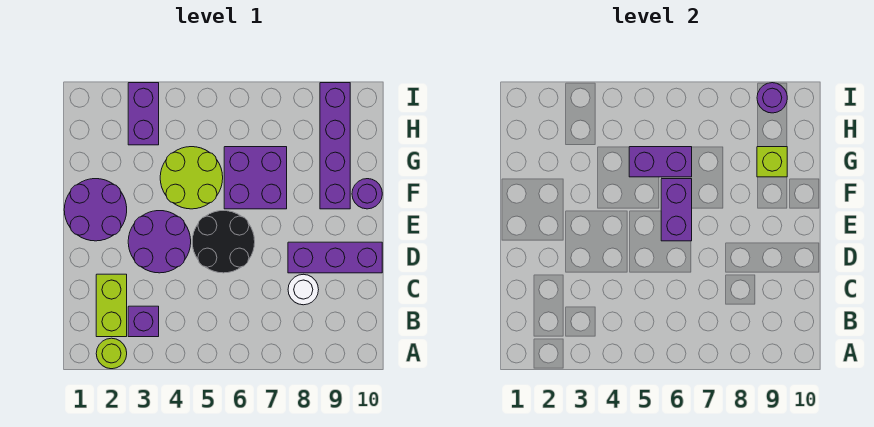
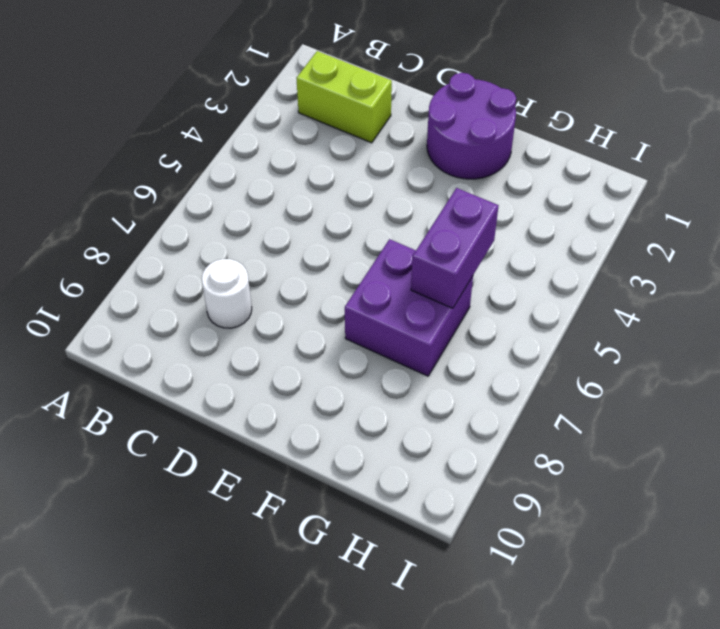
none -> lime round brick A2 level 1
none -> purple brick B3 level 1
none -> purple round brick D3:E4 level 1

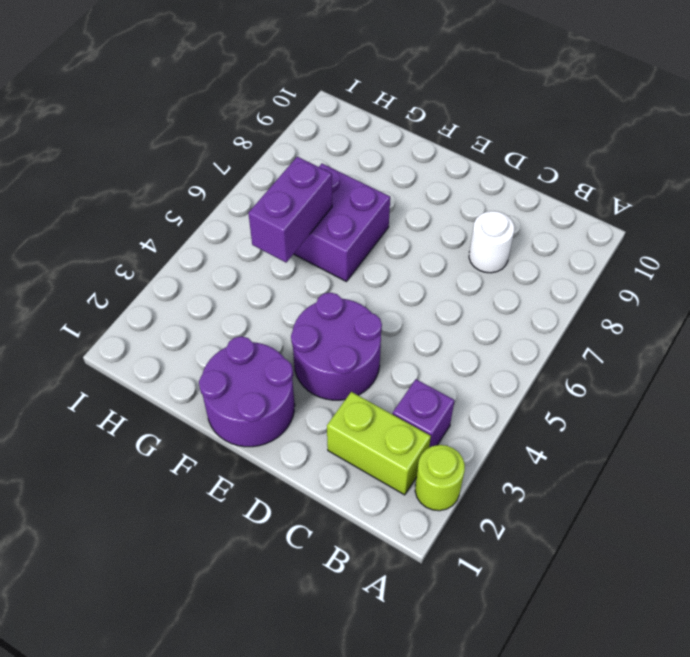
none -> black round brick D5:E6 level 1
none -> purple brick D8:D10 level 1
none -> lime round brick F4:G5 level 1

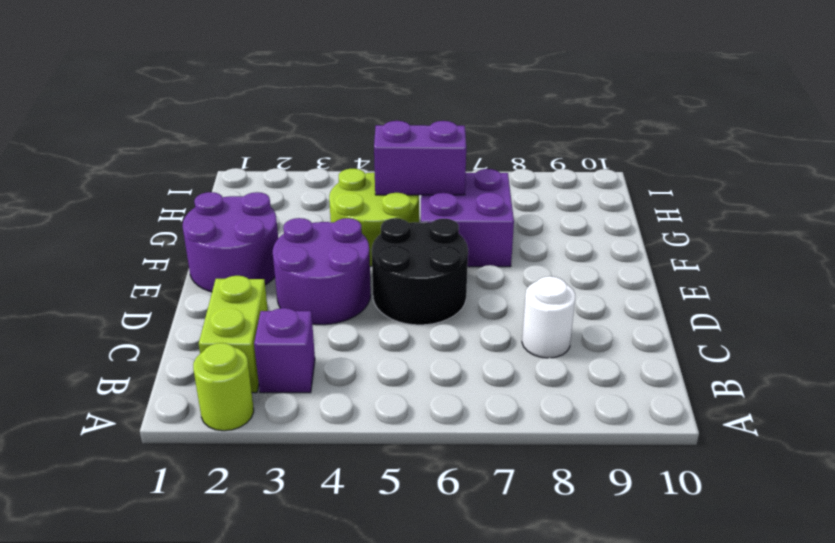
none -> purple brick D8:D10 level 1
none -> purple brick F9:I9 level 1
none -> purple round brick F10 level 1

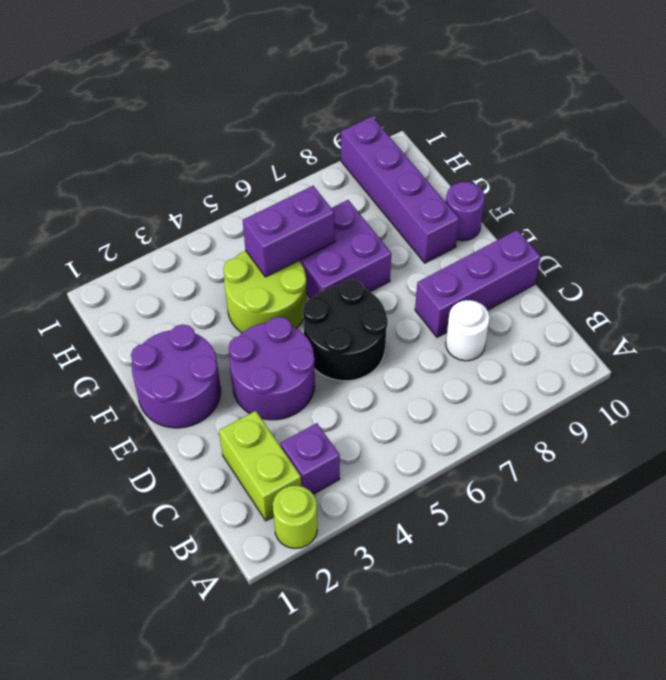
none -> purple brick H3:I3 level 1
none -> purple brick E6:F6 level 2
none -> lime brick G9 level 2

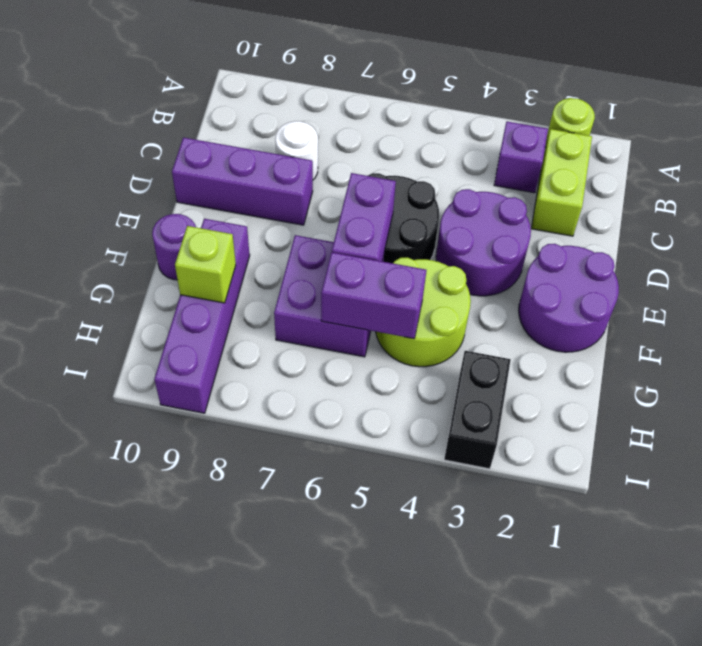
black brick H3:I3 level 1 -> purple brick H3:I3 level 1
none -> purple round brick I9 level 2

